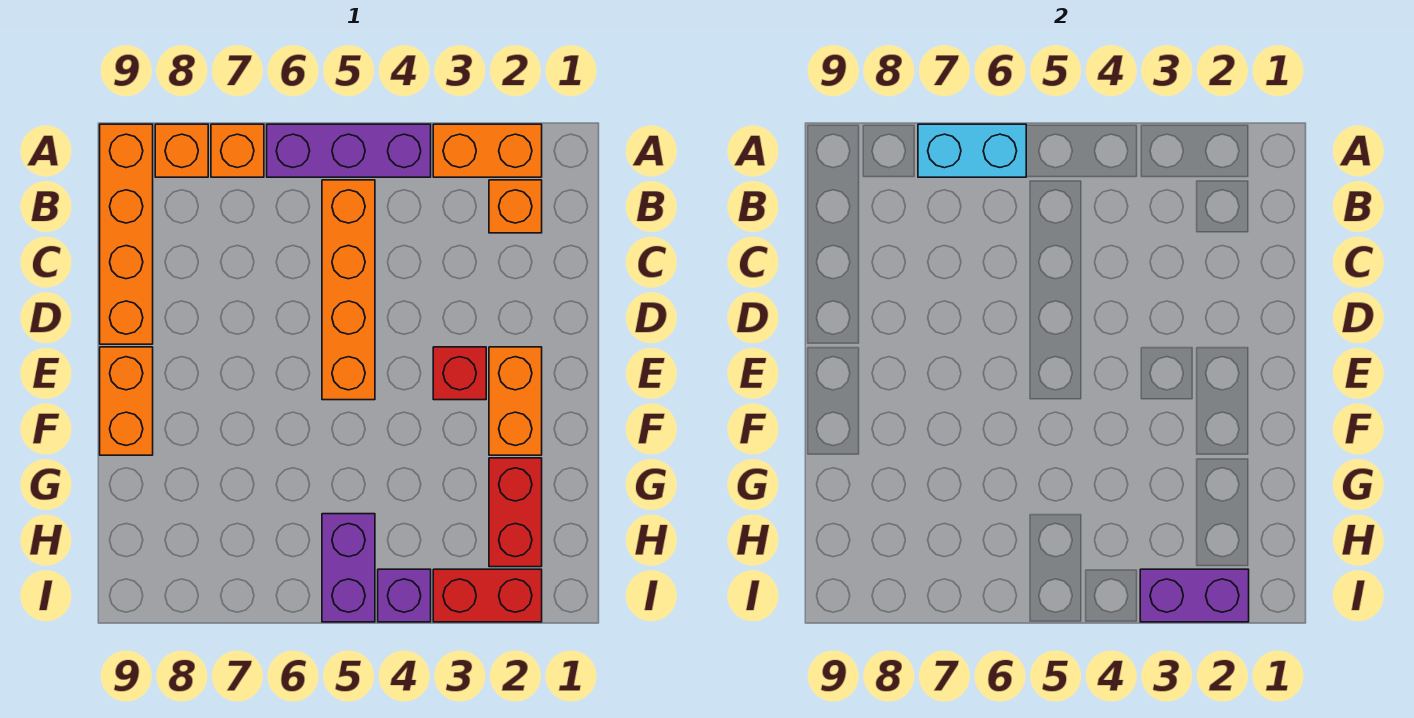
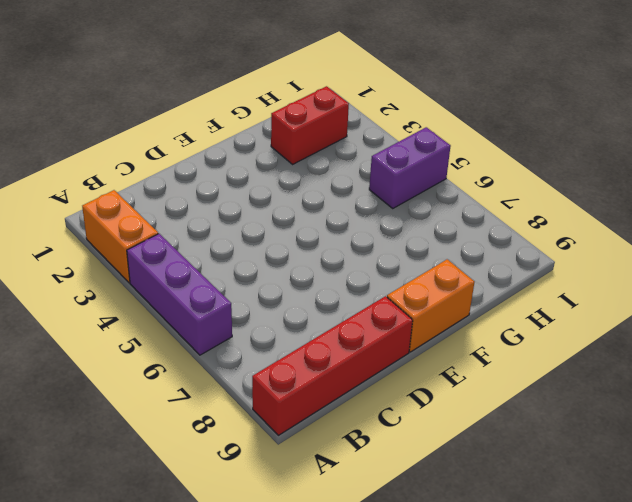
red brick A9:D9 level 1 -> orange brick A9:D9 level 1
none -> orange brick A7 level 1
none -> orange brick A8 level 1
none -> orange brick B2 level 1

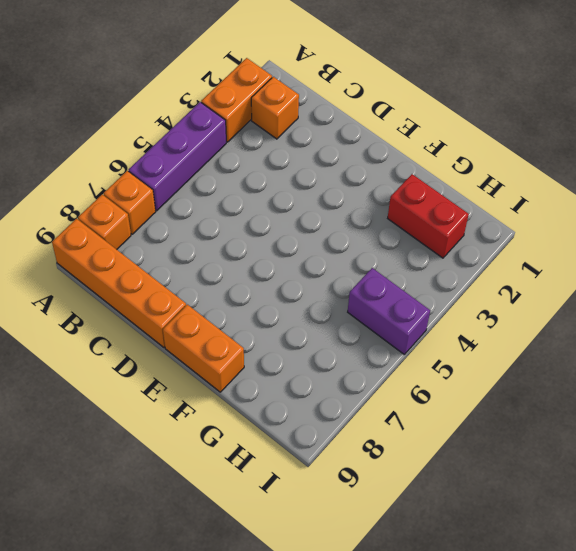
none -> orange brick B5:E5 level 1
none -> orange brick E2:F2 level 1
none -> red brick E3 level 1

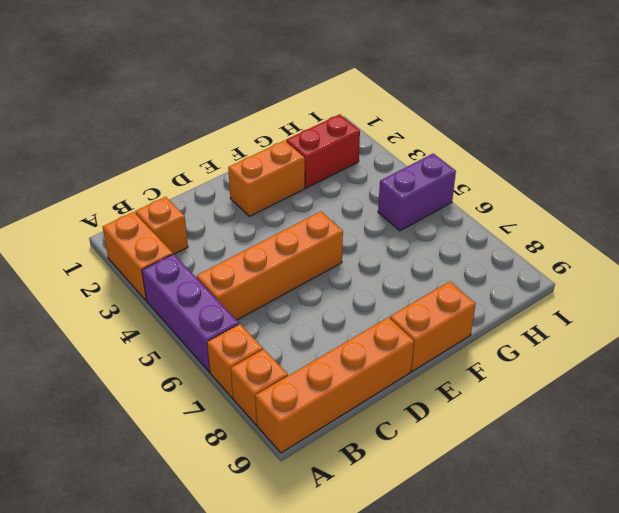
none -> red brick E3 level 1
none -> red brick I2:I3 level 1
none -> purple brick I4 level 1

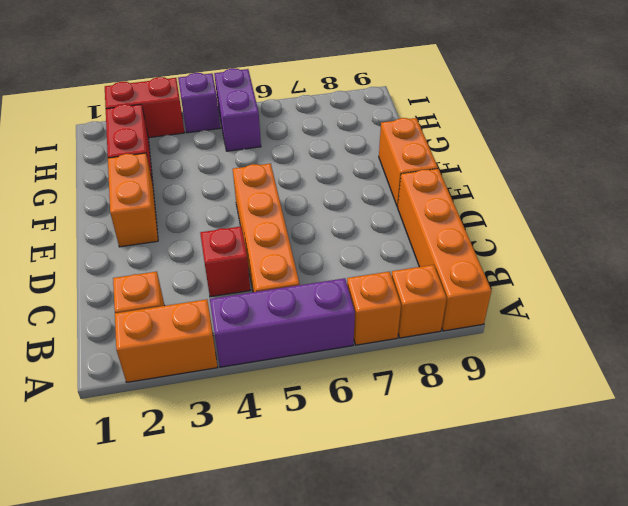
red brick C4 level 1 -> red brick E3 level 1
none -> cyan brick A6:A7 level 2
none -> purple brick I2:I3 level 2

